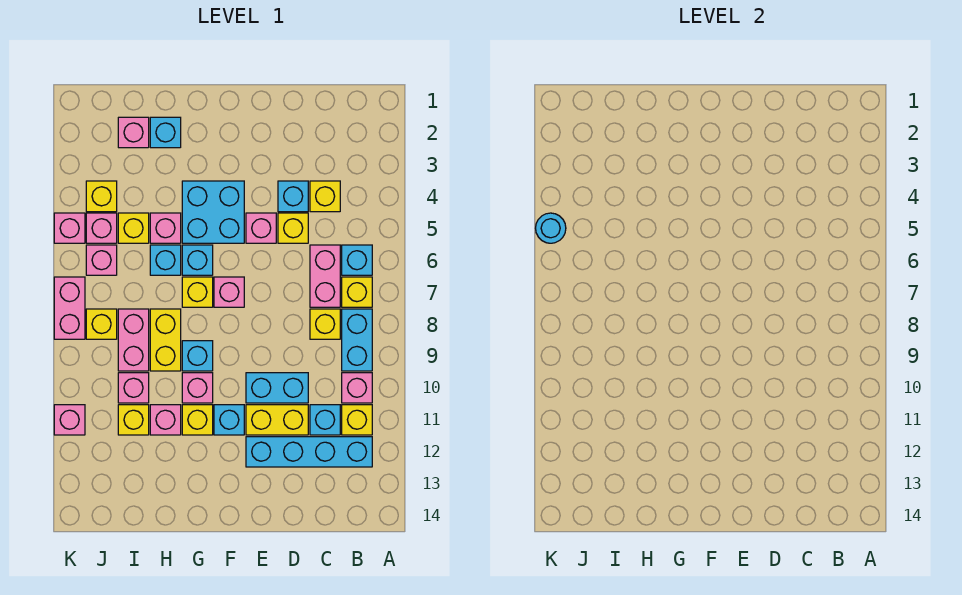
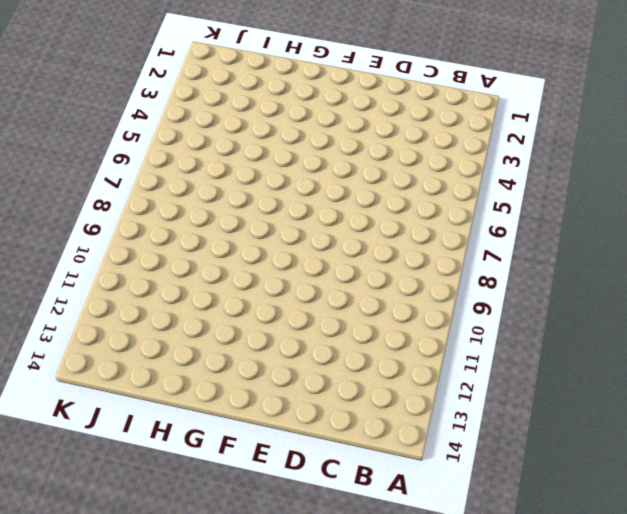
none -> cyan brick B6 level 1
none -> yellow brick B7 level 1
none -> cyan brick B8:B9 level 1
none -> pink brick B10 level 1

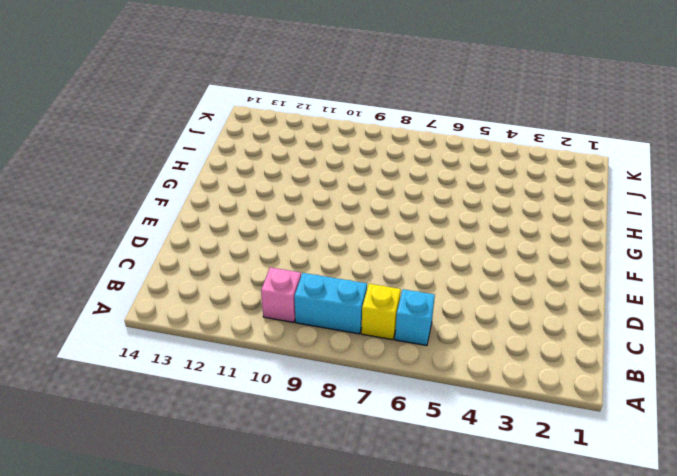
none -> yellow brick B11 level 1
none -> cyan brick B12:E12 level 1
none -> yellow brick C4 level 1
none -> pink brick C6:C7 level 1

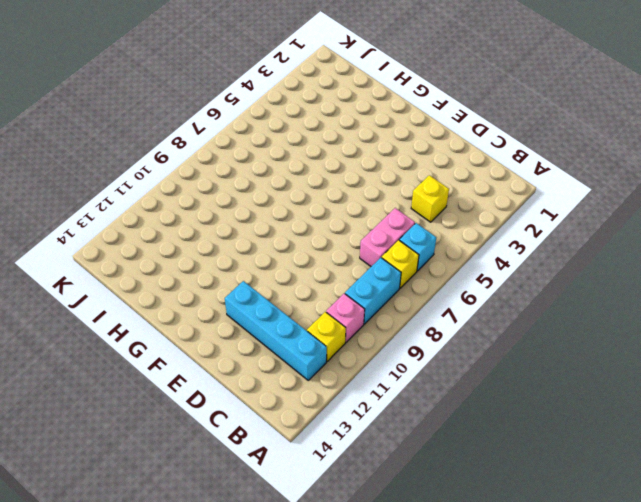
none -> yellow brick C8 level 1
none -> cyan brick C11 level 1
none -> cyan brick D4 level 1
none -> yellow brick D5 level 1

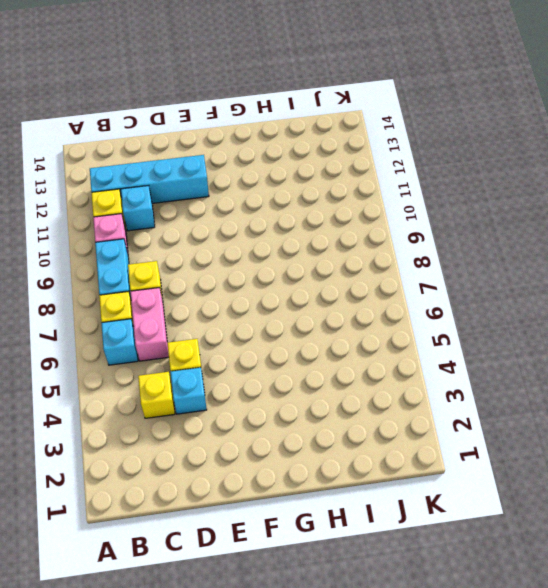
none -> cyan brick D10:E10 level 1
none -> yellow brick D11:E11 level 1
none -> pink brick E5 level 1
none -> cyan brick F4:G5 level 1

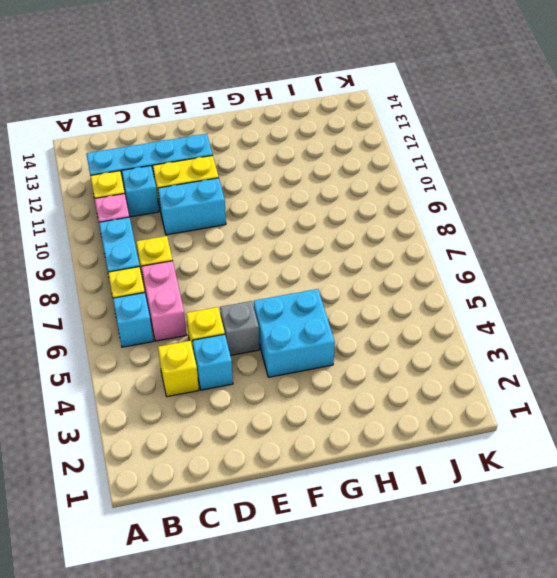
grey brick E5 level 1 -> pink brick E5 level 1
none -> pink brick F7 level 1
none -> cyan brick F11 level 1
none -> cyan brick G6 level 1
none -> yellow brick G7 level 1

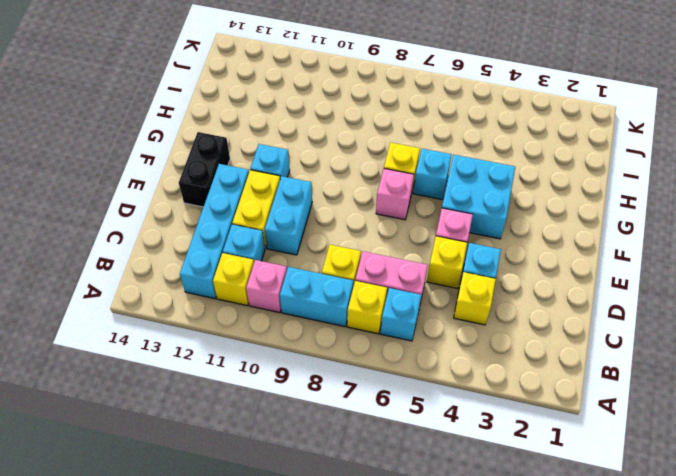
black brick E13:F13 level 1 -> none
none -> cyan brick G9 level 1
none -> pink brick G10 level 1
none -> yellow brick G11 level 1
none -> cyan brick H2 level 1

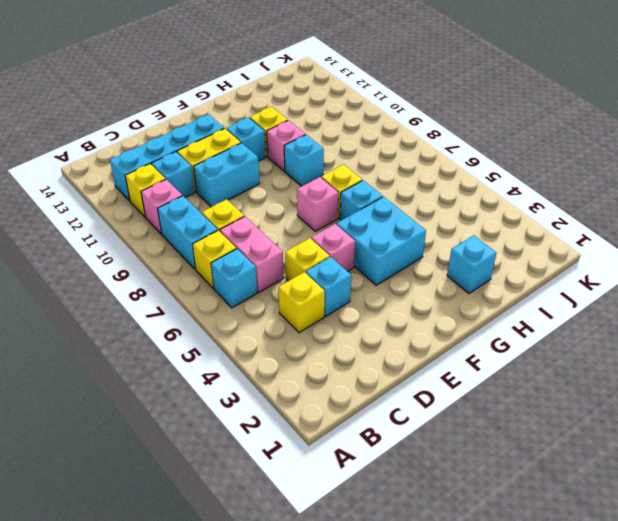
none -> pink brick H5 level 1
none -> cyan brick H6 level 1
none -> yellow brick H8:H9 level 1
none -> pink brick H11 level 1

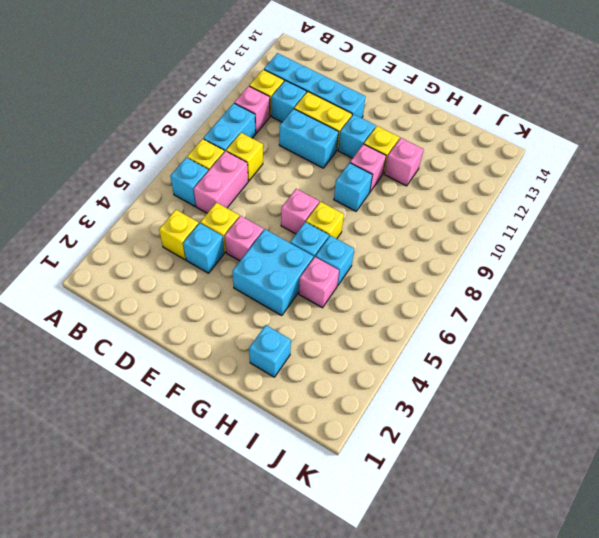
none -> yellow brick H8:H9 level 1
none -> pink brick I2 level 1
none -> yellow brick I5 level 1
none -> pink brick I8:I9 level 1

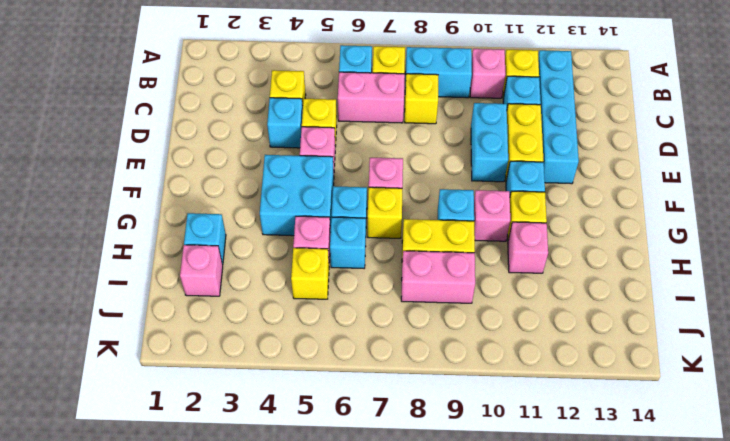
none -> pink brick I10 level 1
none -> yellow brick I11 level 1
none -> yellow brick J4 level 1
none -> pink brick J5 level 1

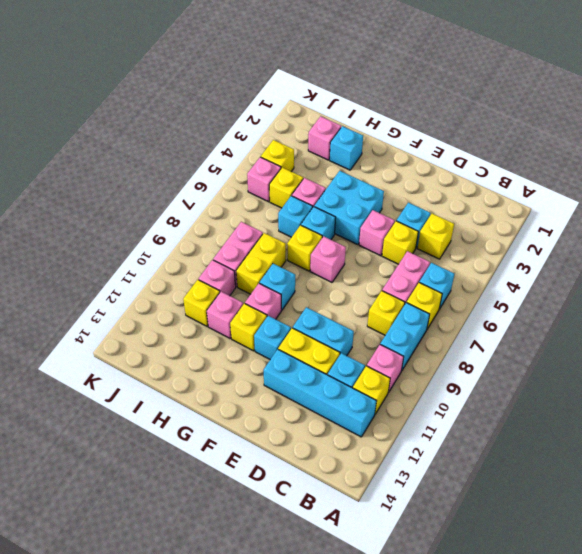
none -> pink brick J6 level 1
none -> yellow brick J8 level 1
none -> pink brick K5 level 1
none -> pink brick K7:K8 level 1

